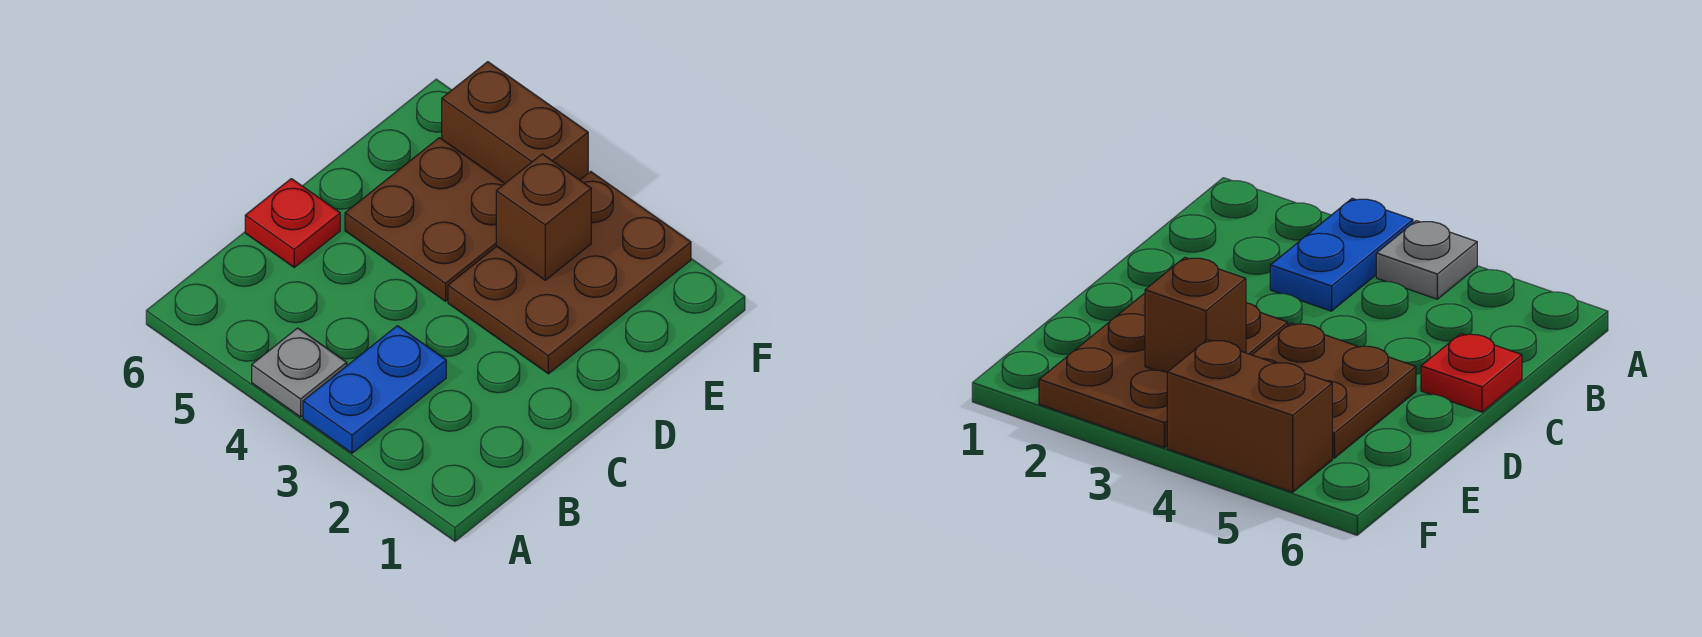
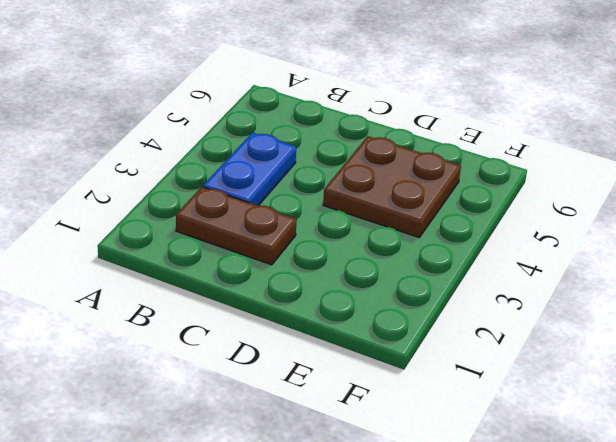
brown plate B2:C2 level 1 -> none
blue plate B3:B4 level 1 -> blue plate A3:B3 level 1
none -> grey plate A4 level 1
none -> red plate C6 level 1

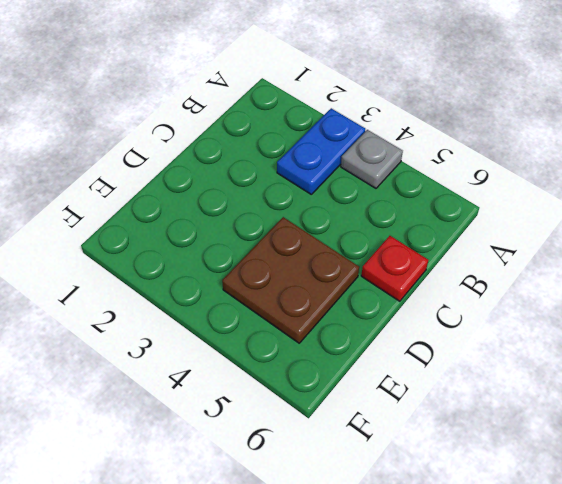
none -> brown plate D2:F3 level 1
none -> brown brick F4:F5 level 1

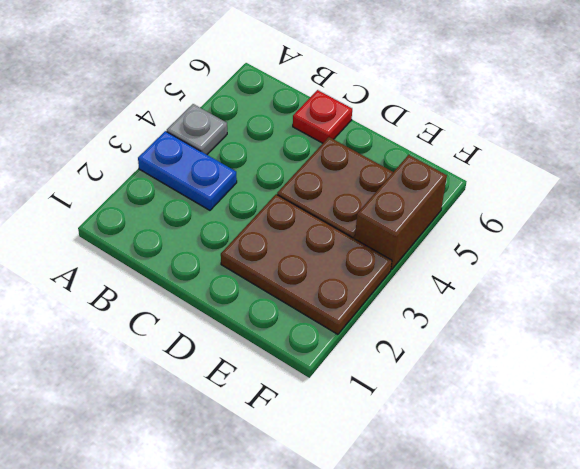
none -> brown brick E3 level 2

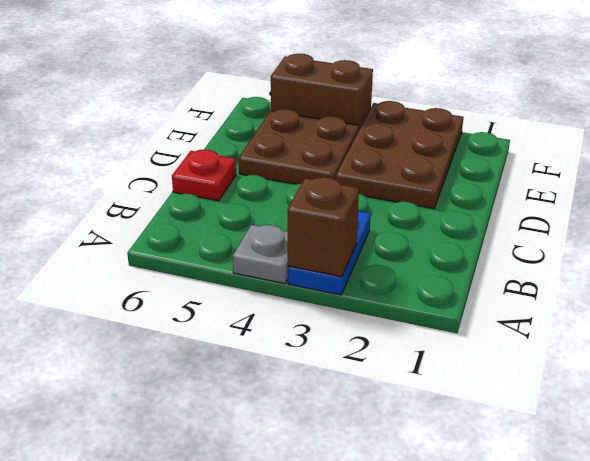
brown brick A3 level 2 -> brown brick E3 level 2

